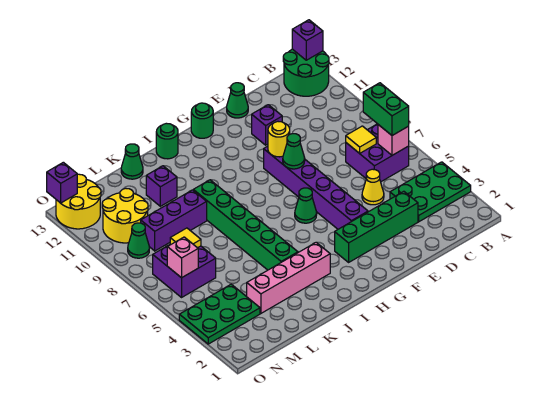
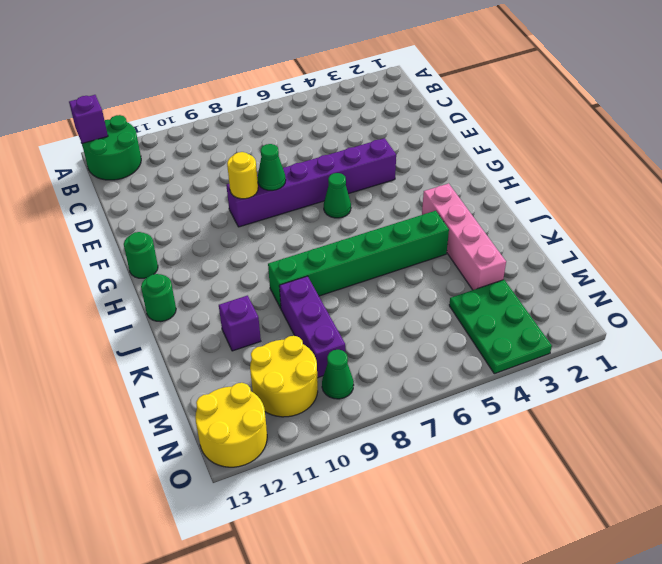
none -> green plate A3:C4 level 1
none -> purple brick B6:C7 level 1
none -> green brick D3:G3 level 1
none -> yellow cone D5 level 1

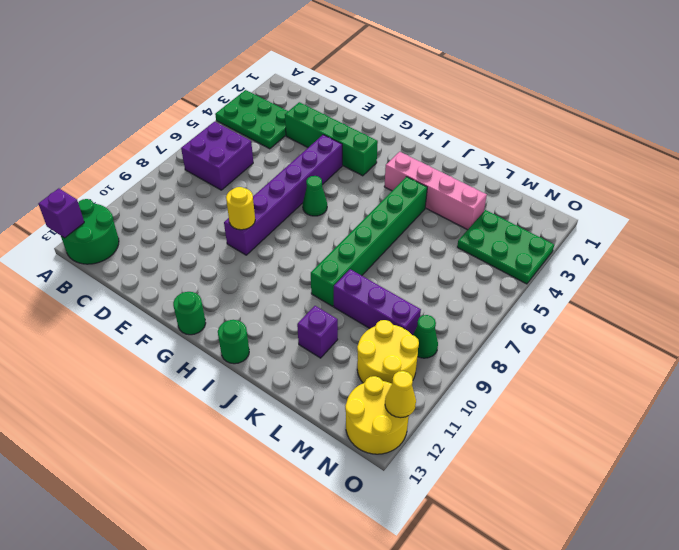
yellow cone O12 level 2 -> yellow cone D5 level 1
none -> purple brick E11 level 1
none -> green cone E13 level 1
none -> green cone K13 level 1
none -> purple brick M6:N7 level 1

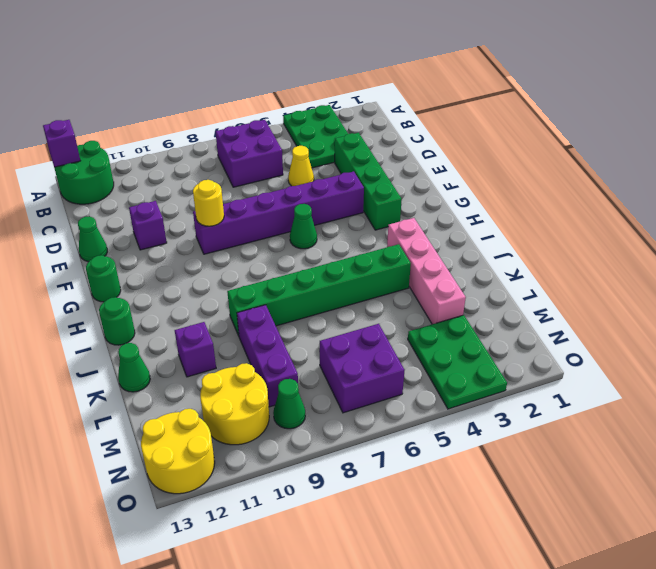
none -> pink brick B6 level 2
none -> yellow tile C7 level 2
none -> green cone F8 level 2
none -> yellow tile M7 level 2

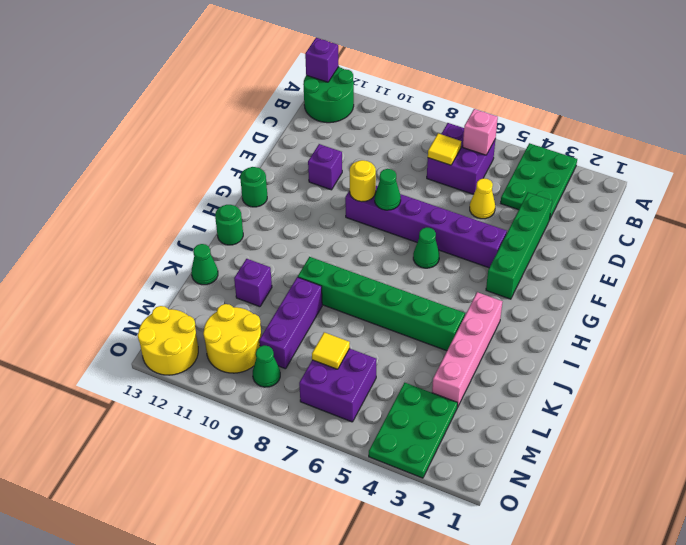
none -> green cone E13 level 1
none -> pink brick N6 level 2
none -> purple brick O13 level 2
none -> green brick B6:B7 level 3

